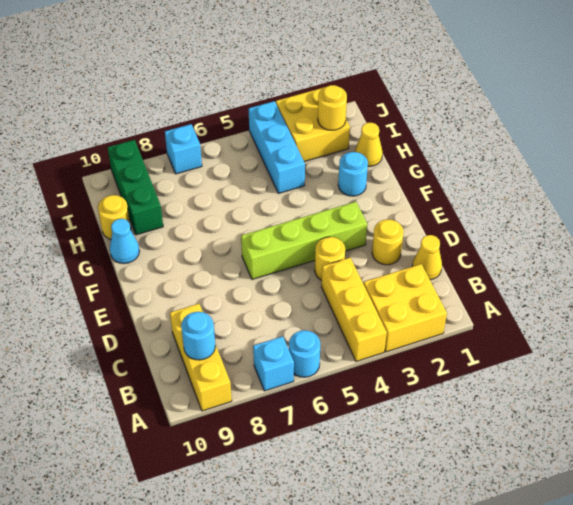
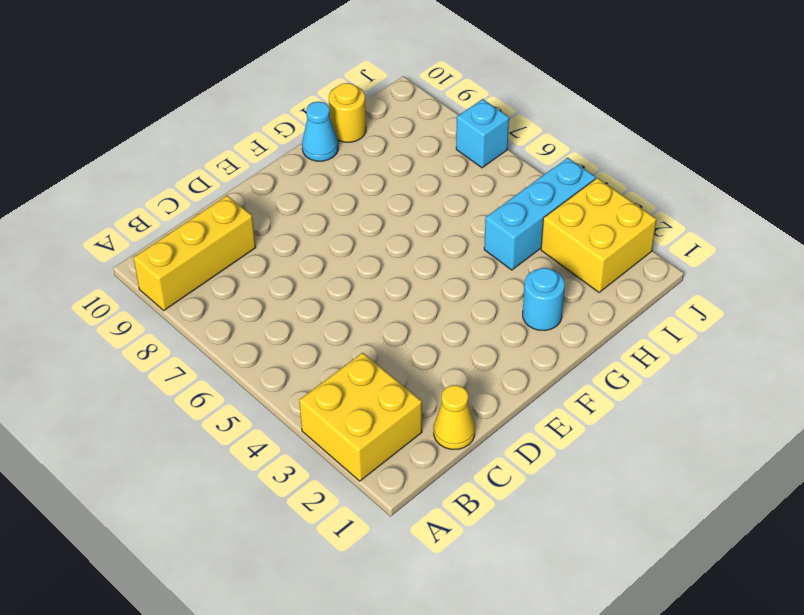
none -> yellow brick A4:C4 level 1
none -> cyan round brick A6 level 1
none -> cyan brick A7 level 1

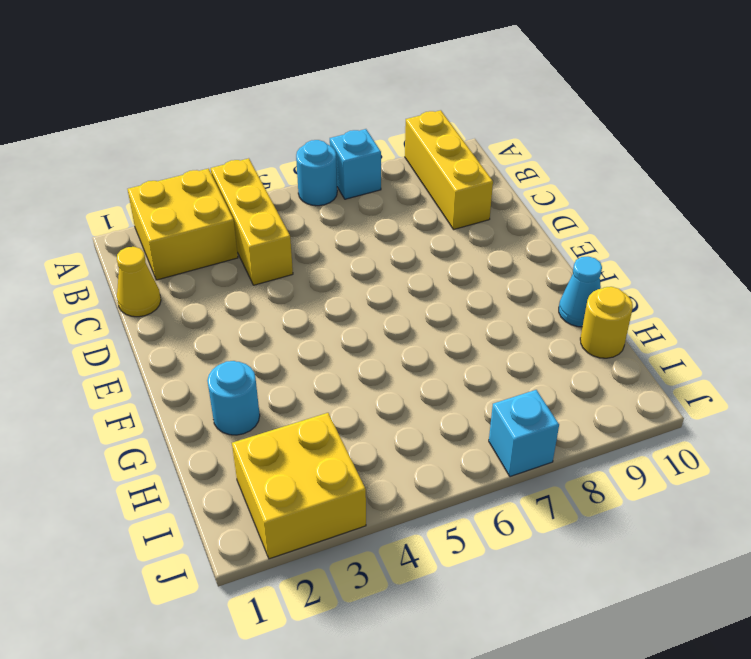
none -> yellow round brick D2 level 1
none -> yellow round brick D4 level 1
none -> lime brick E3:E6 level 1

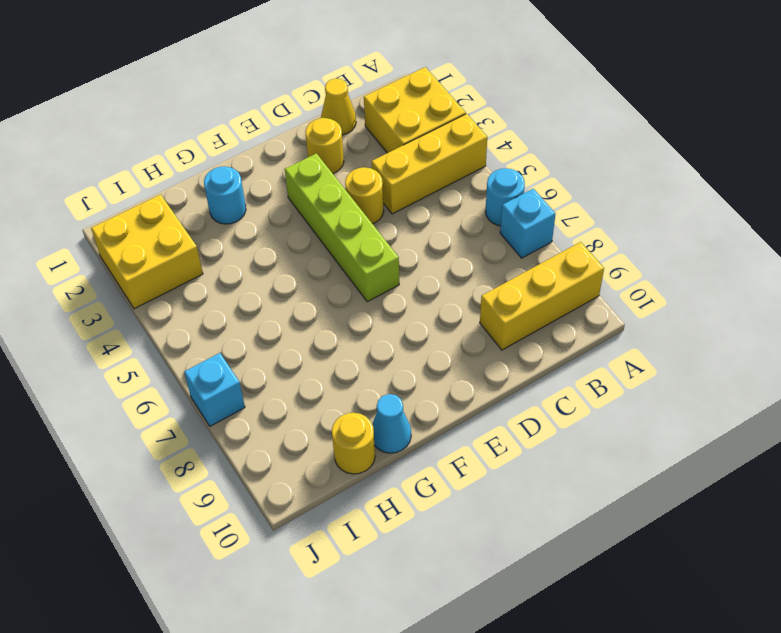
none -> yellow cone H1 level 1
none -> cyan brick H4:J4 level 1
none -> green brick H9:J9 level 1

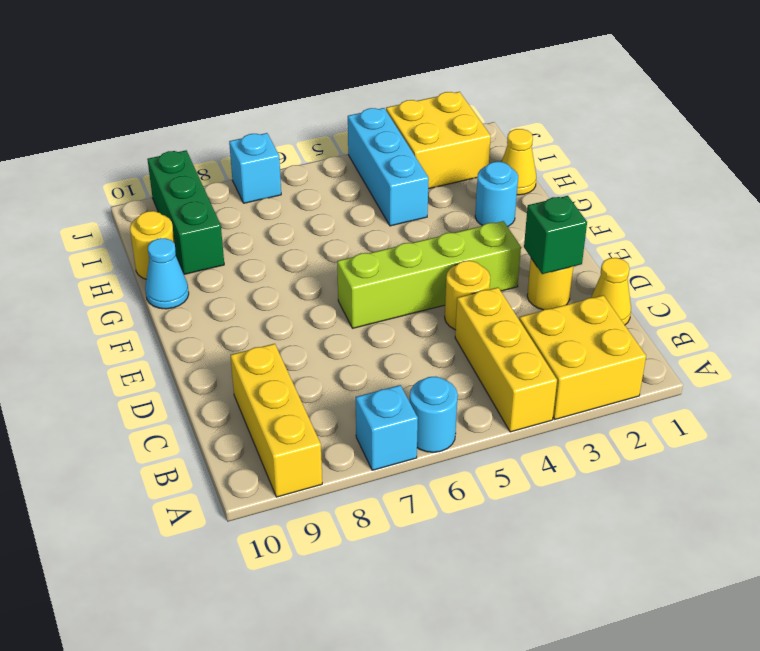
green brick D2 level 2 -> none
none -> cyan round brick B9 level 2
none -> yellow round brick I2 level 2

